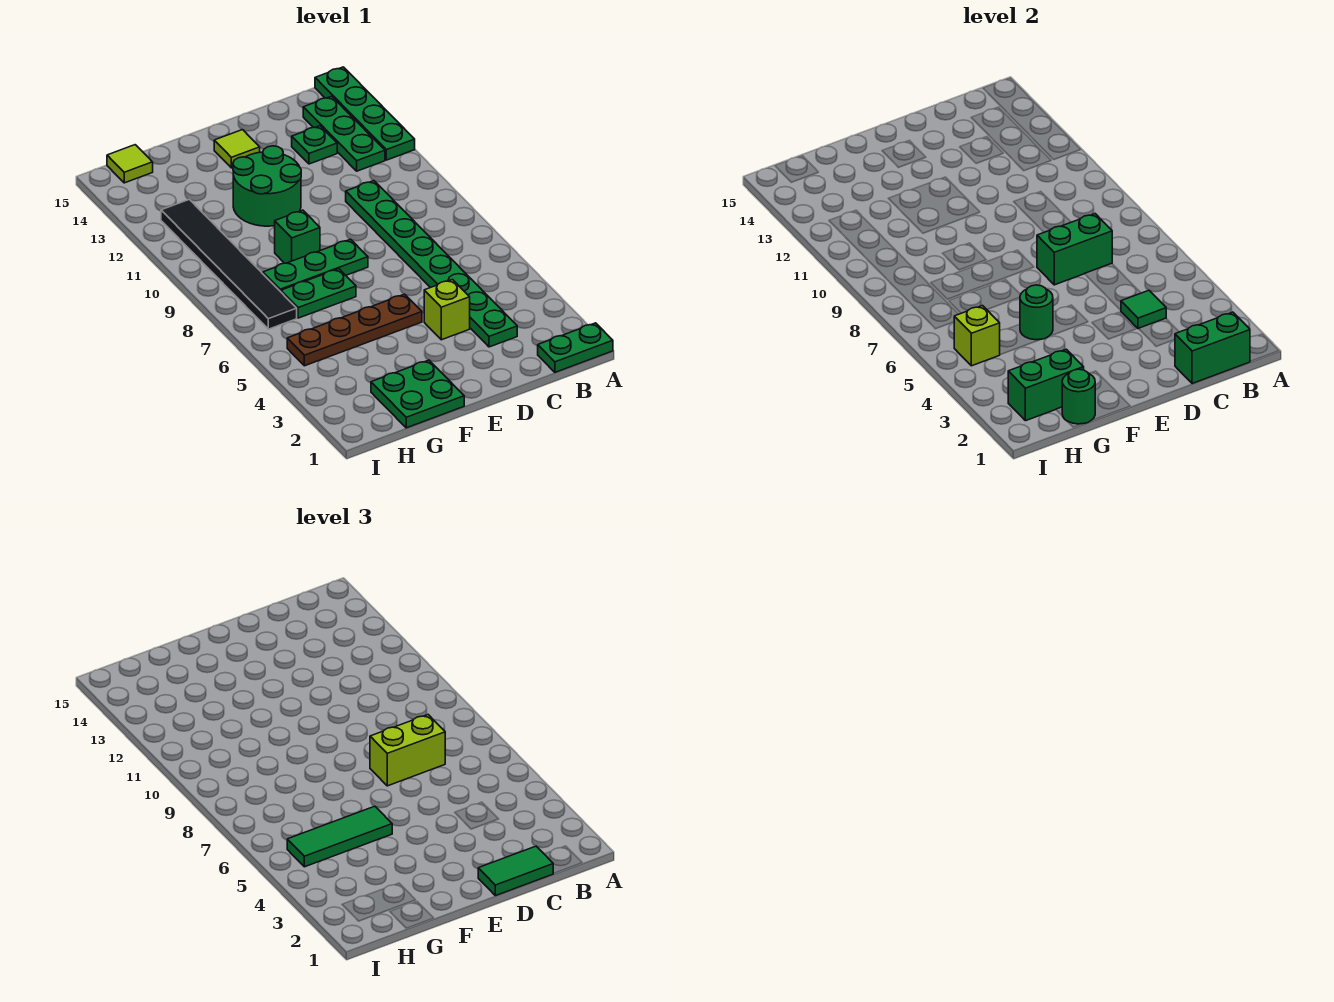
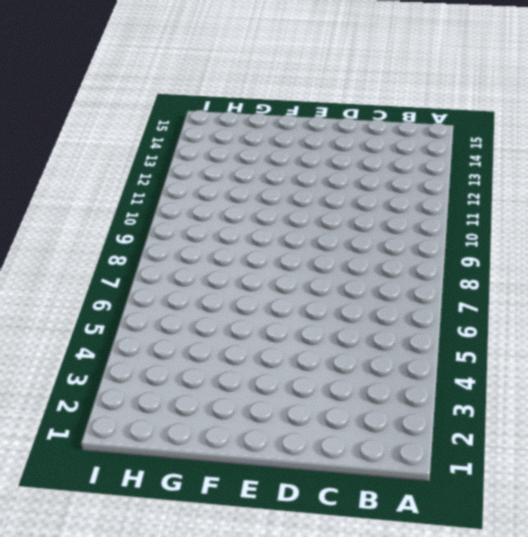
none -> green plate A1:B1 level 1
none -> green plate A12:A15 level 1
none -> green plate B12:B14 level 1

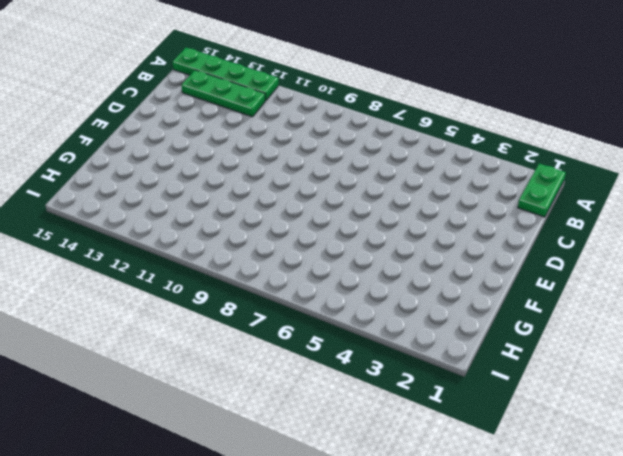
none -> green plate C3:C10 level 1
none -> green plate C13 level 1
none -> lime brick D4 level 1

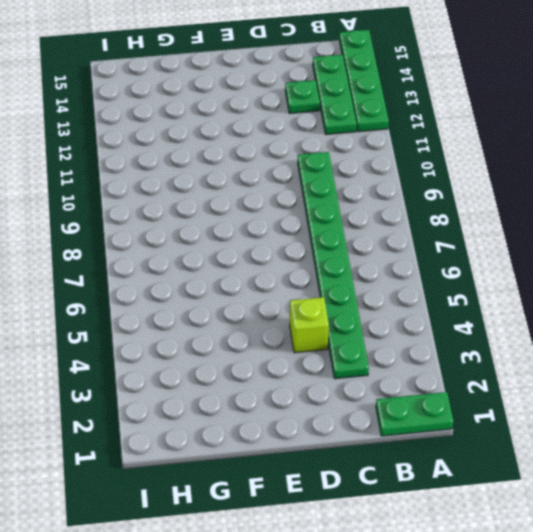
none -> brown plate E5:H5 level 1
none -> green plate E8:G8 level 1
none -> green round brick E11:F12 level 1

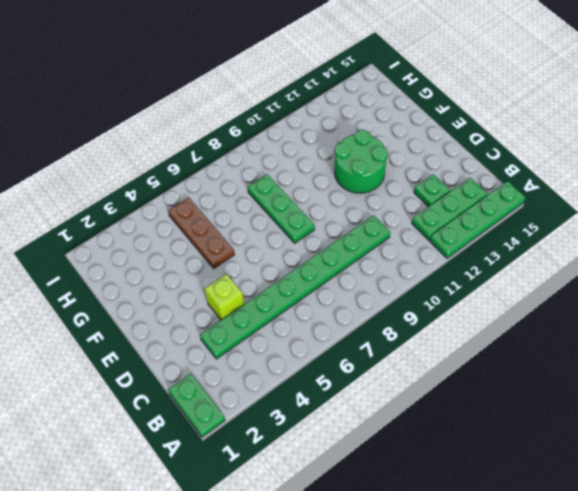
brown plate F5:H5 level 1 -> brown plate E5:H5 level 1
none -> lime tile E14 level 1
none -> green plate F1:G2 level 1
none -> green plate F7:G7 level 1

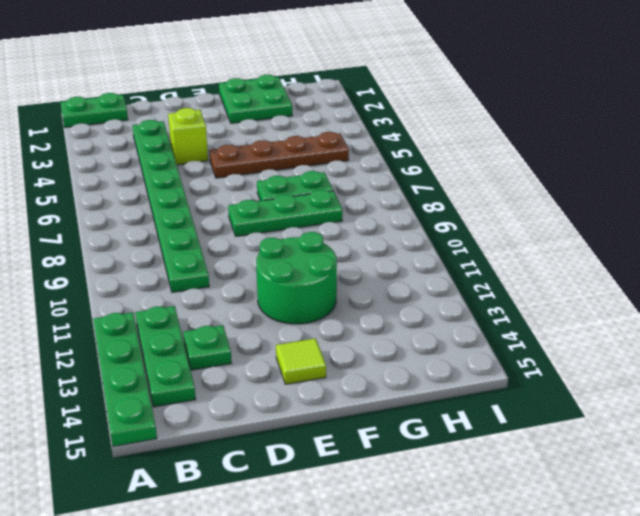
none -> green brick F9 level 1
none -> black tile H7:H12 level 1
none -> lime tile H15 level 1

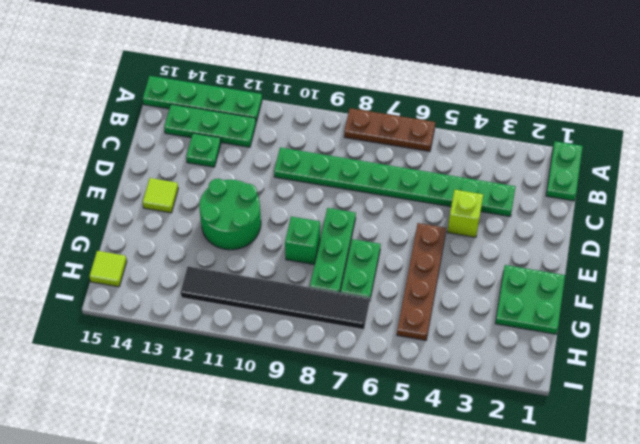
brown plate A6:A8 level 1 -> none
none -> green brick B1:C1 level 2
none -> green tile C4 level 2
none -> green brick C7:D7 level 2

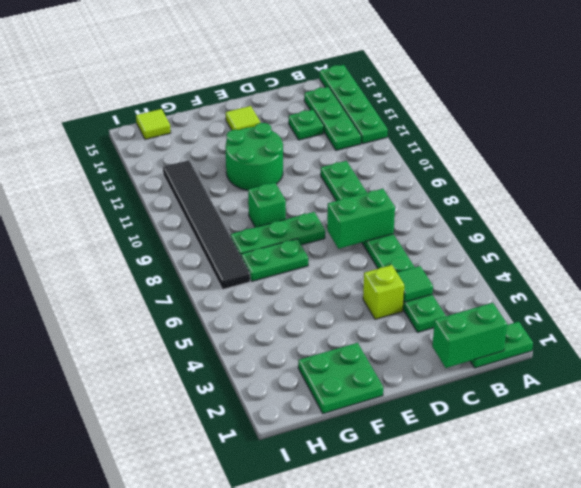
none -> brown plate E5:H5 level 1
none -> green round brick F5 level 2
none -> green round brick G1 level 2

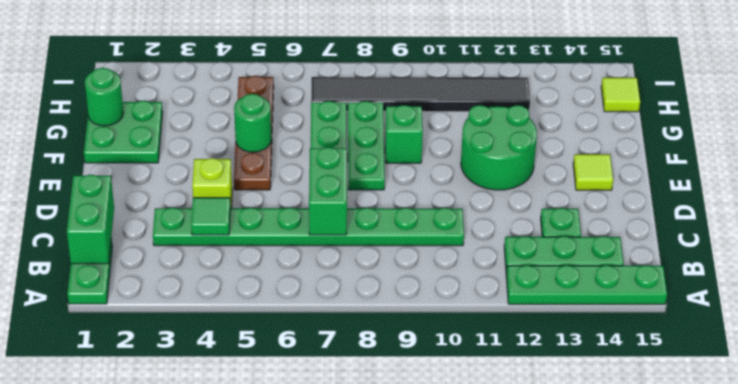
none -> green brick G2:H2 level 2
none -> lime brick H5 level 2
none -> green tile C1:D1 level 3

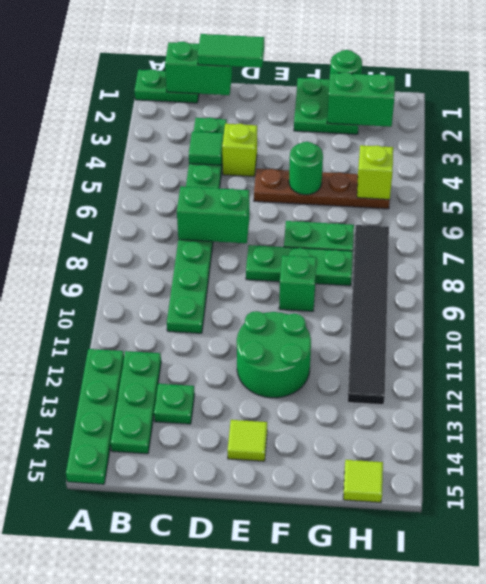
none -> lime brick C7:D7 level 3
none -> green tile F5:H5 level 3

